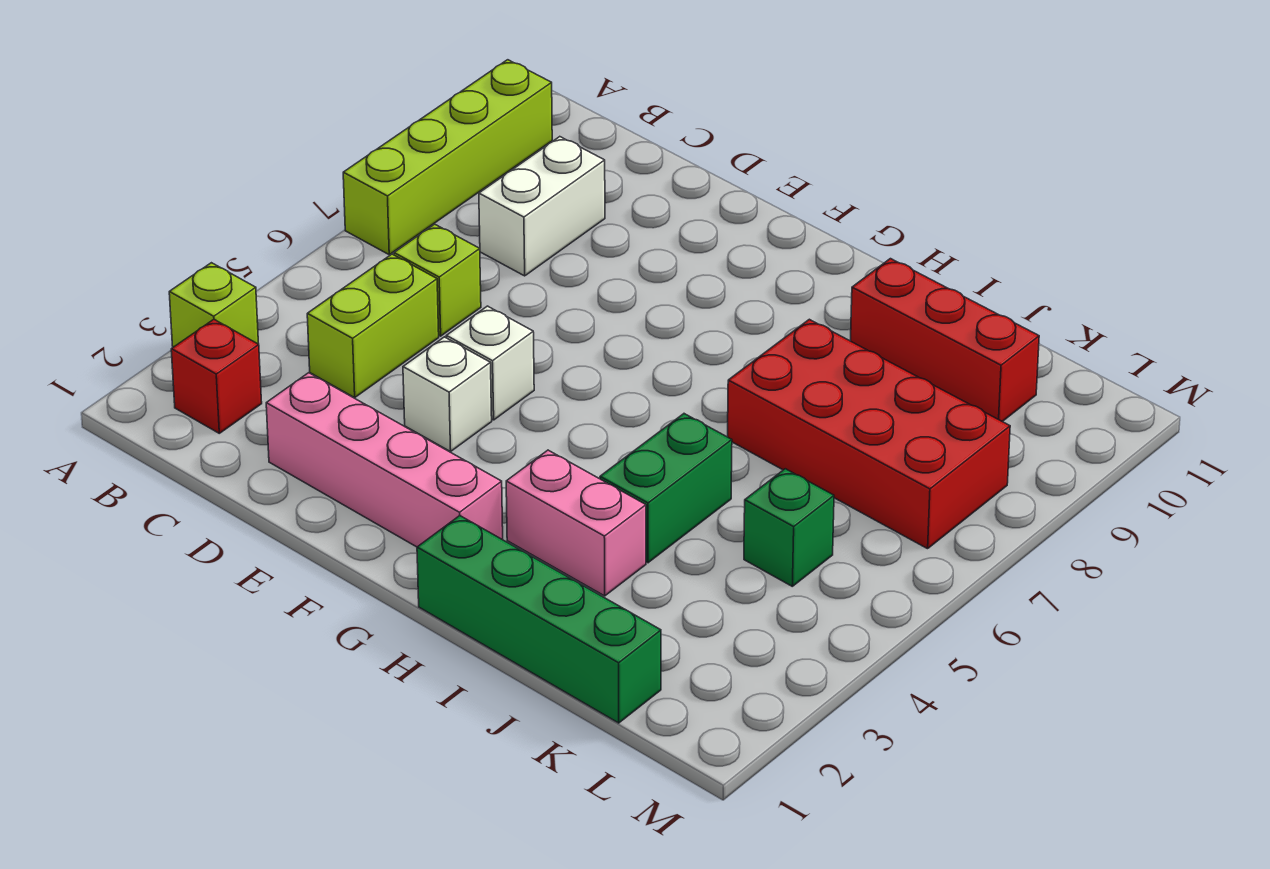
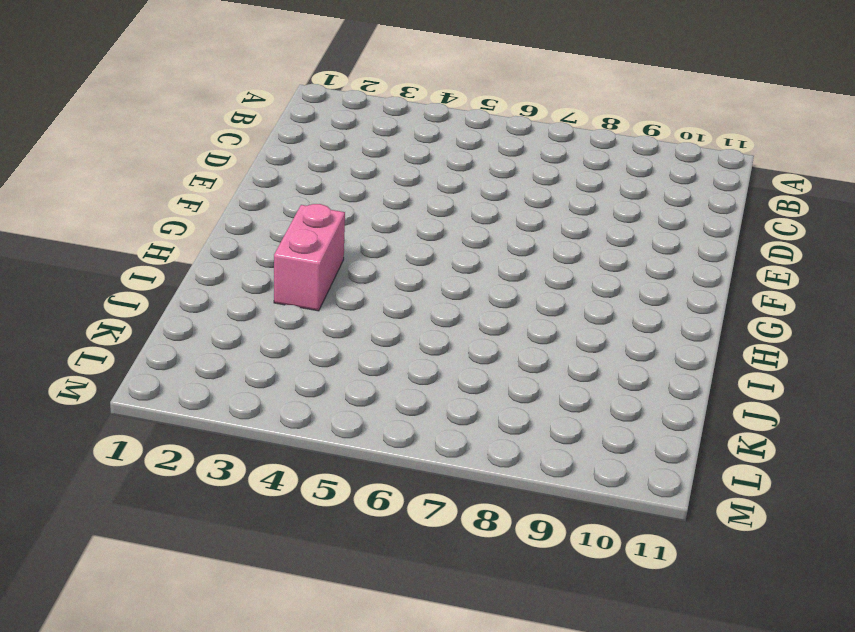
none -> lime brick A3 level 1
none -> lime brick A7:A10 level 1
none -> red brick B2 level 1

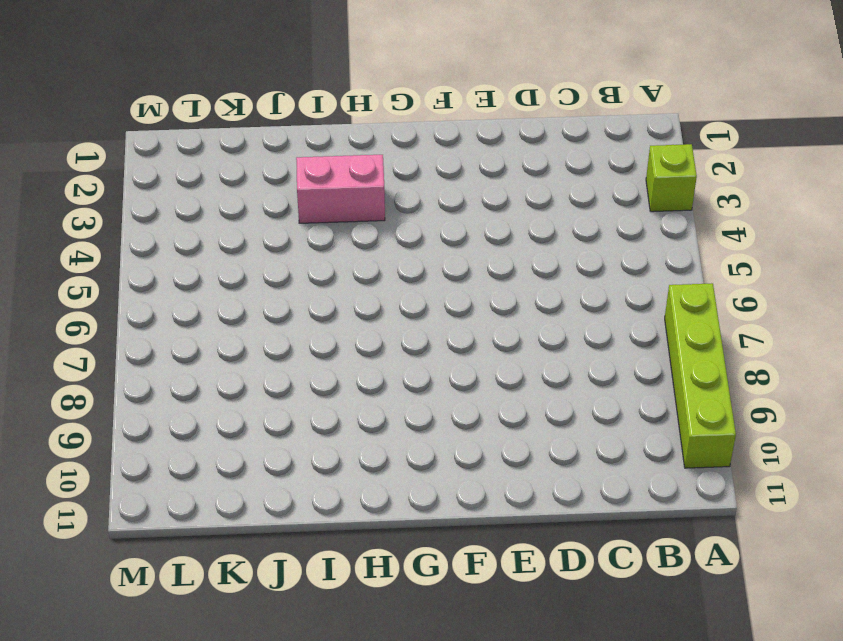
none -> red brick B2 level 1
none -> lime brick C4:C5 level 1
none -> lime brick C6 level 1

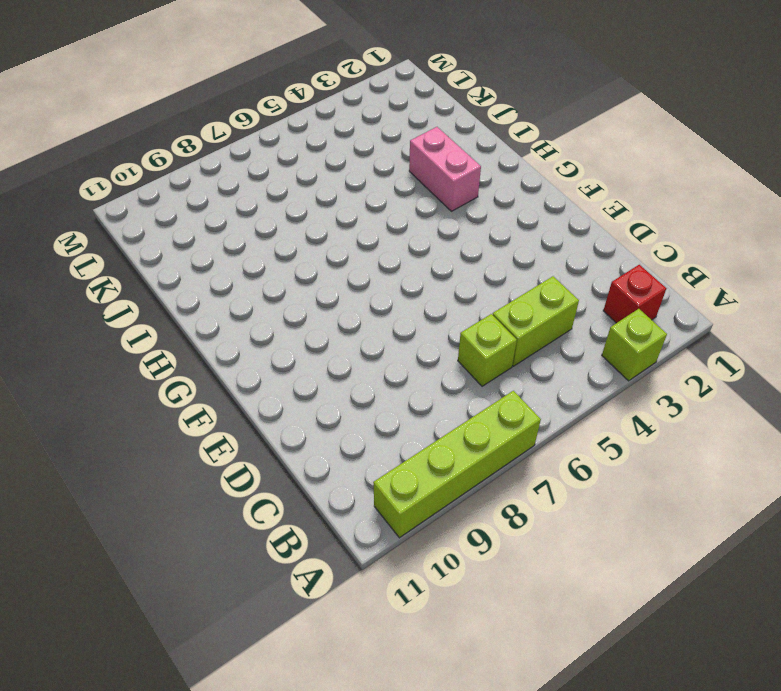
none -> white brick C8:C9 level 1
none -> pink brick D2:G2 level 1
none -> white brick E4 level 1

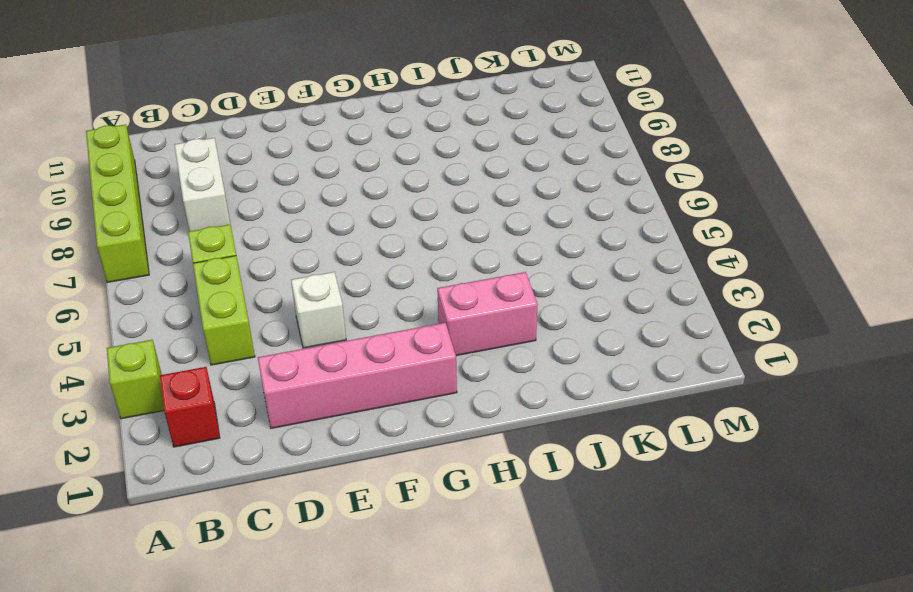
none -> white brick E5 level 1
none -> green brick H1:K1 level 1
none -> green brick I4:I5 level 1

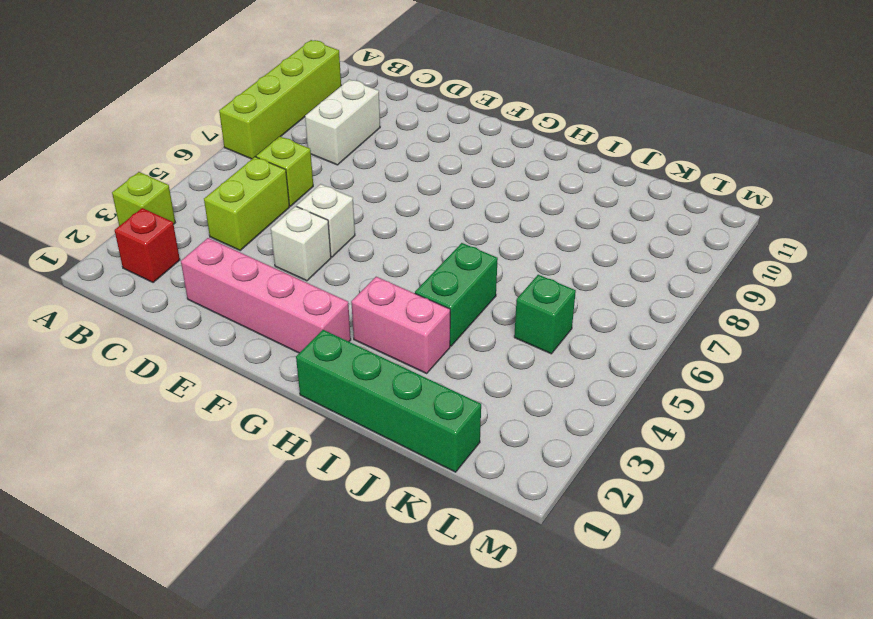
none -> red brick I7:L8 level 1
none -> red brick I10:K10 level 1

